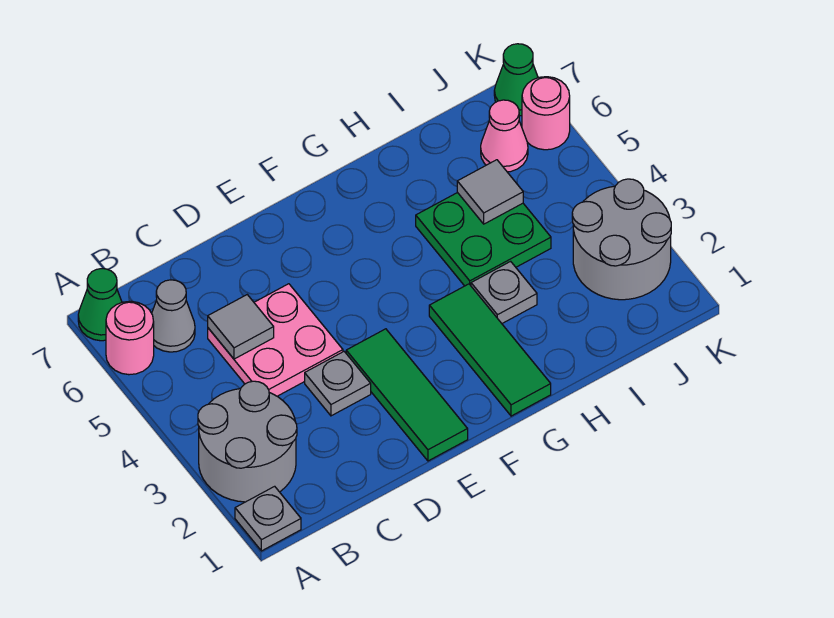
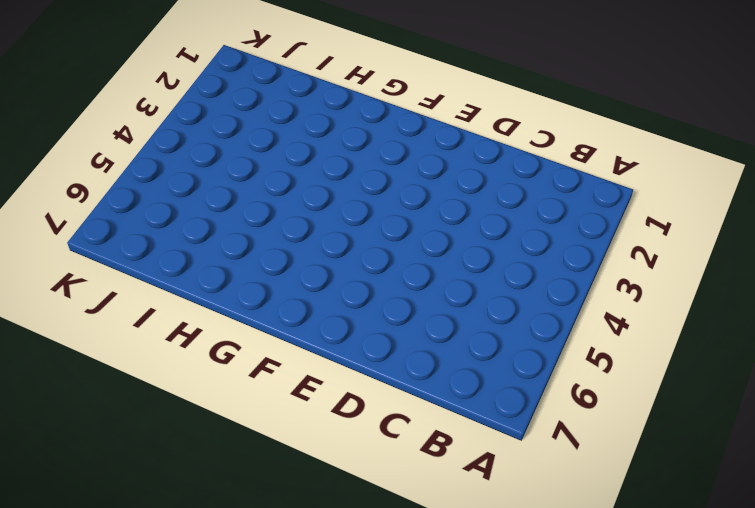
none -> grey plate A1 level 1
none -> grey round brick A2:B3 level 1
none -> pink round brick A6 level 1

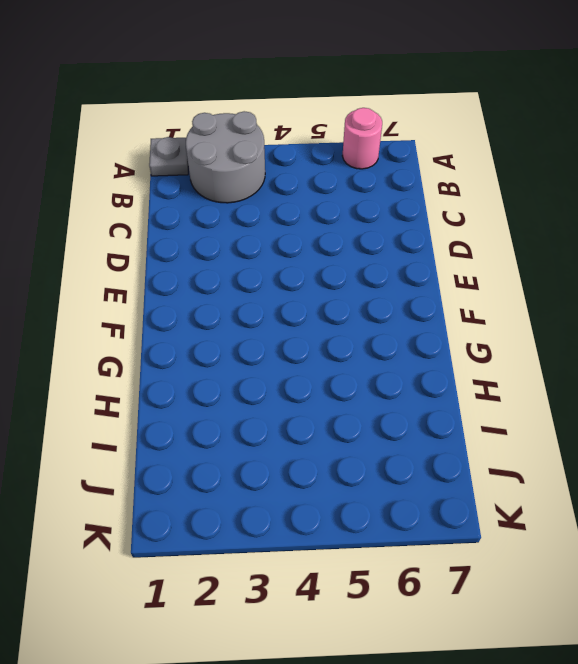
none -> green cone A7 level 1
none -> grey cone B6 level 1
none -> pink plate C4:D5 level 1

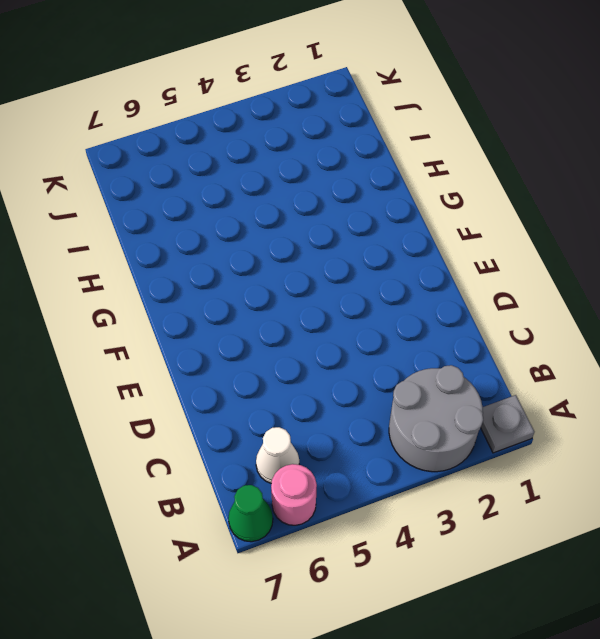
white cone B6 level 1 -> grey cone B6 level 1
none -> pink plate C4:D5 level 1
none -> grey plate D3 level 1
none -> green tile E1:E3 level 1

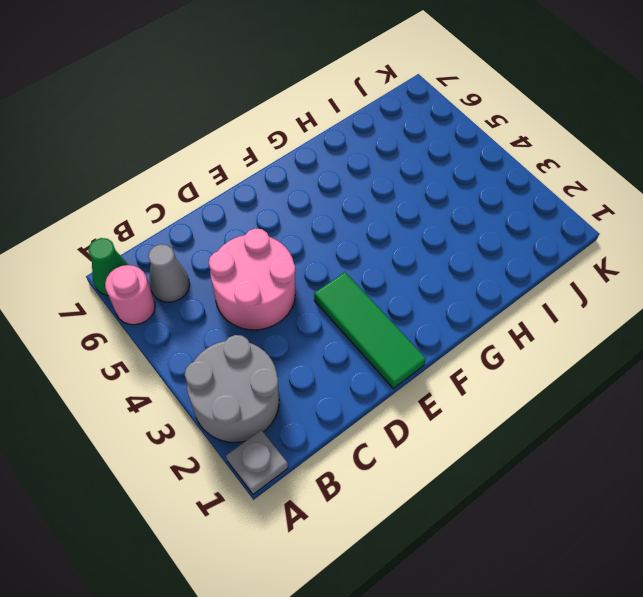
pink round brick C4:D5 level 1 -> pink plate C4:D5 level 1
none -> grey plate D3 level 1
none -> green tile G1:G3 level 1
none -> grey plate H3 level 1

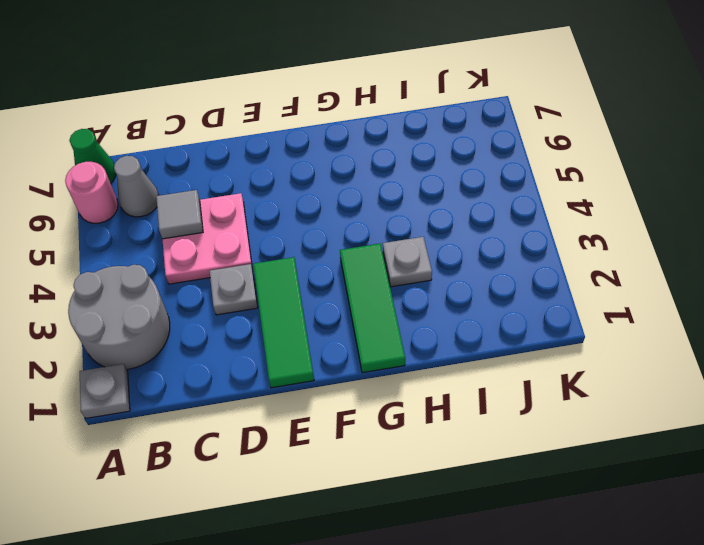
none -> green plate H4:I5 level 1
none -> grey round brick J2:K3 level 1
none -> pink cone J6 level 1

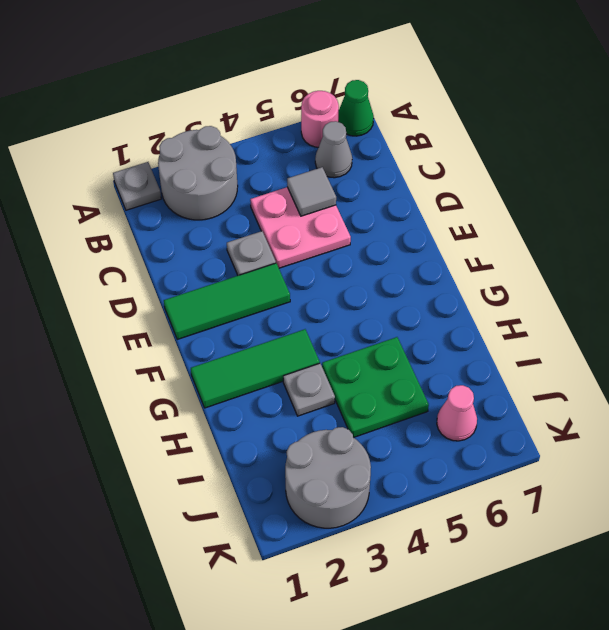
none -> pink round brick K6 level 1
none -> green cone K7 level 1
none -> grey tile I5 level 2

